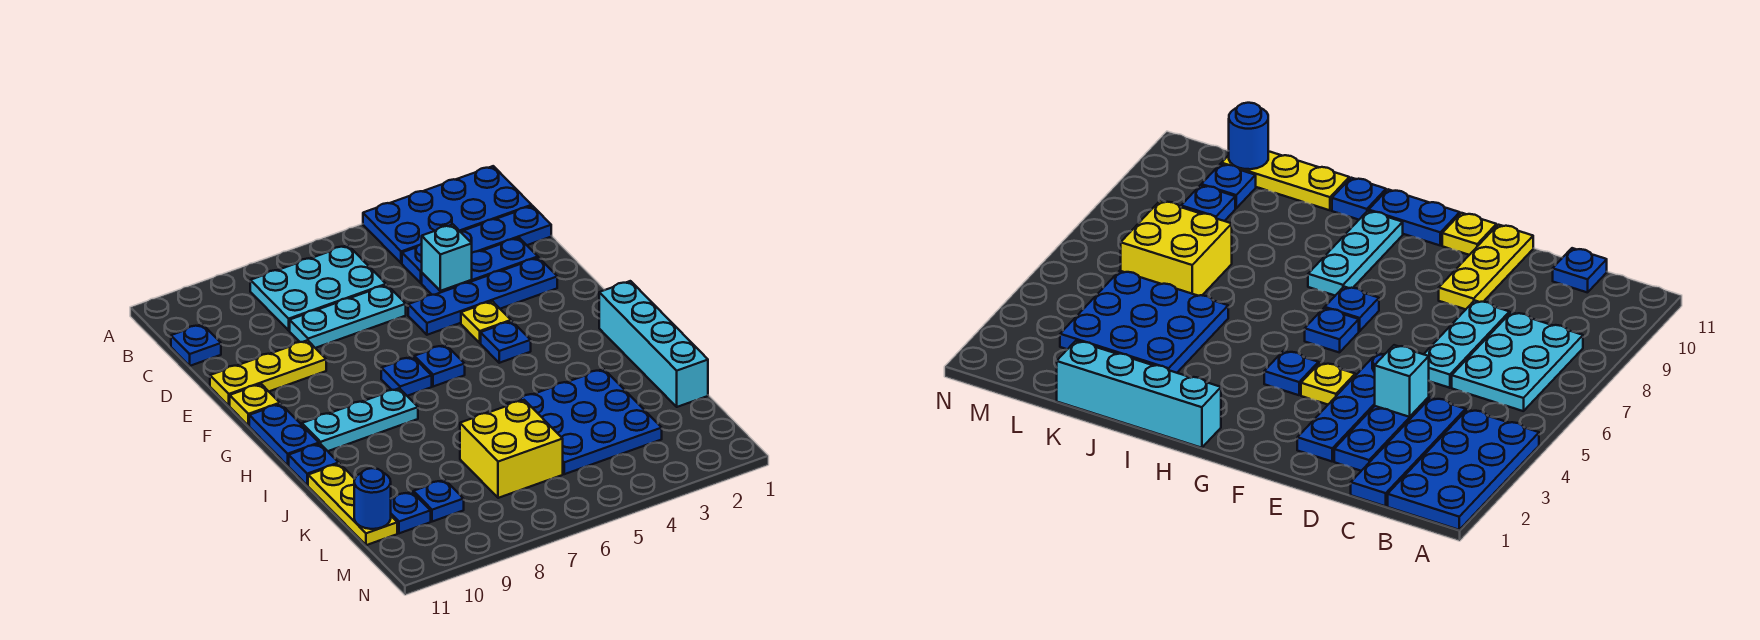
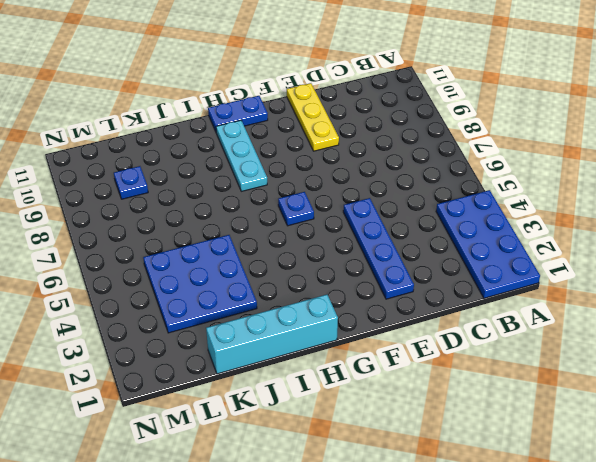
none -> cyan plate B6:C8 level 1
none -> blue plate C1:C4 level 1
none -> blue plate C11 level 1

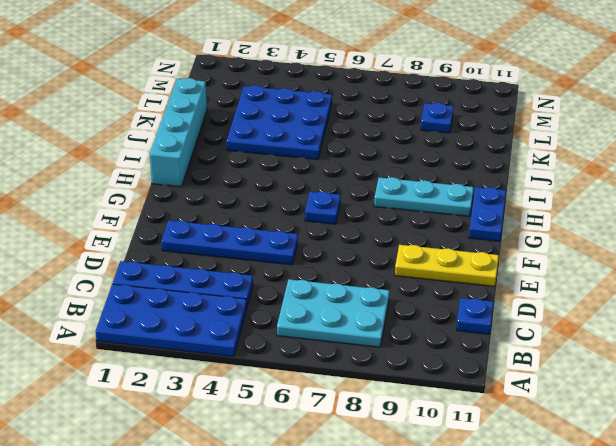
none -> blue plate D2:D4 level 1
none -> cyan plate D6:D8 level 1
none -> yellow plate F4 level 1

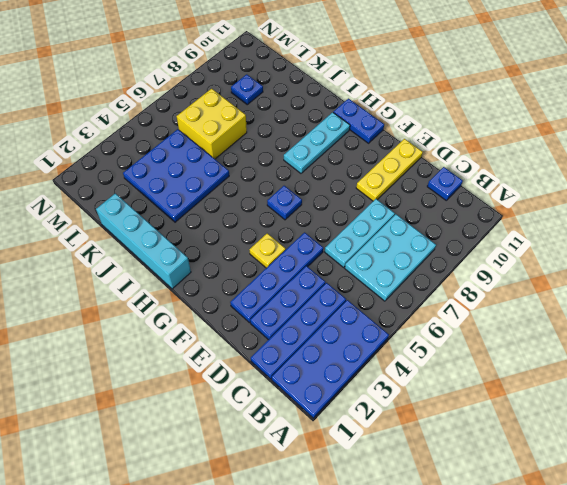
none -> yellow plate F11 level 1
none -> blue plate G4 level 1
none -> blue plate G7 level 1

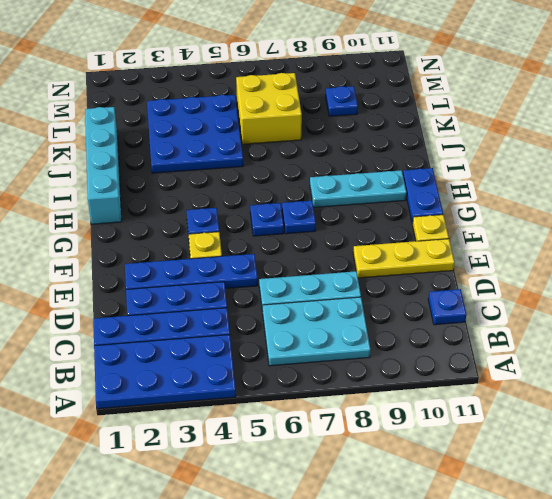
none -> blue plate I11 level 1
none -> yellow plate J11:L11 level 1
none -> blue plate L10 level 1

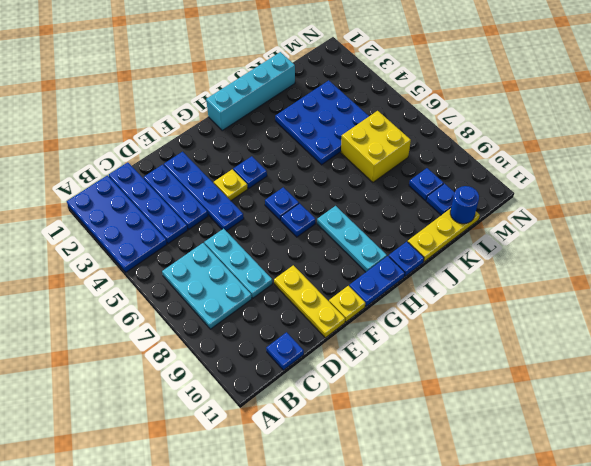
none -> cyan brick D4 level 2

